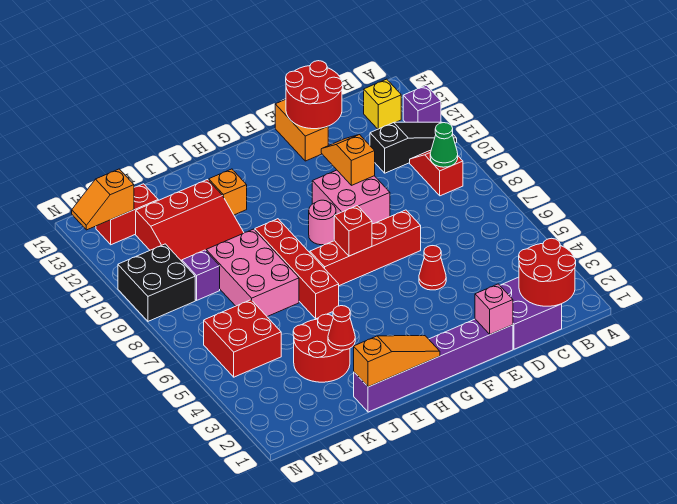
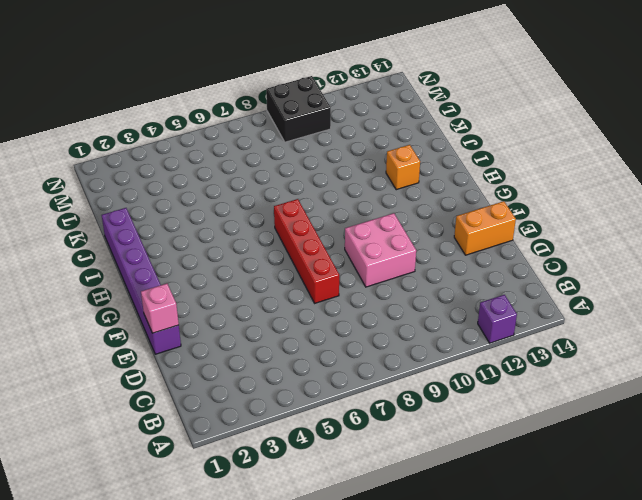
none -> black slope A11:C11 level 1 top C
none -> red slope B9:B10 level 1 top 9
none -> yellow brick B13 level 1

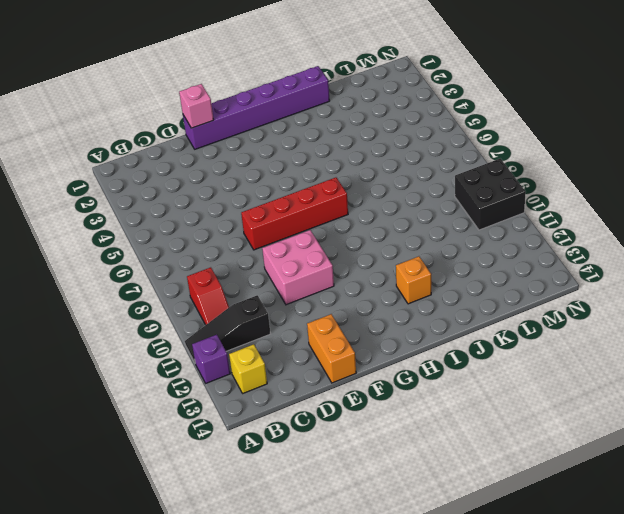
none -> purple brick C1:D2 level 1
none -> red cone E5 level 1
none -> pink round brick G9 level 1

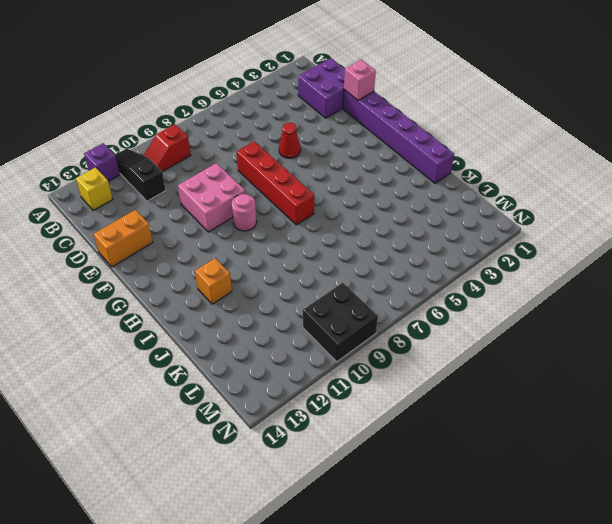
none -> red brick I6:I9 level 1
none -> red round brick J3:K4 level 1
none -> pink brick J7:K9 level 1

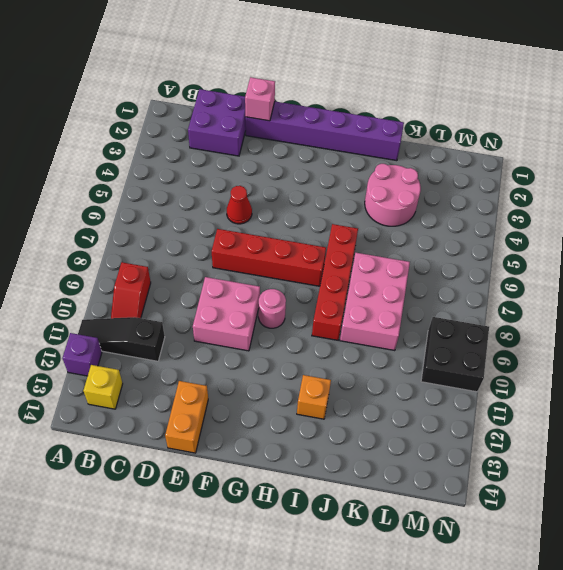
pink round brick J3:K4 level 1 -> red round brick J3:K4 level 1
none -> red slope J10:L12 level 1 top 12
none -> red brick L5:M6 level 1
none -> purple brick L9 level 1

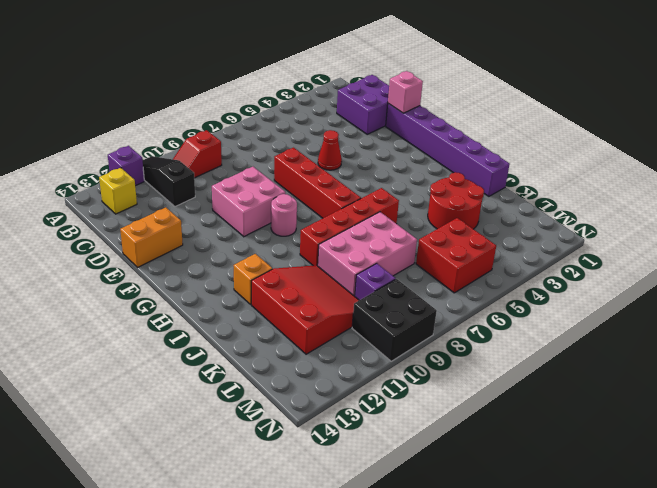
none -> red brick L13:M13 level 1
none -> red round brick B1:C2 level 2
none -> green cone B9 level 2

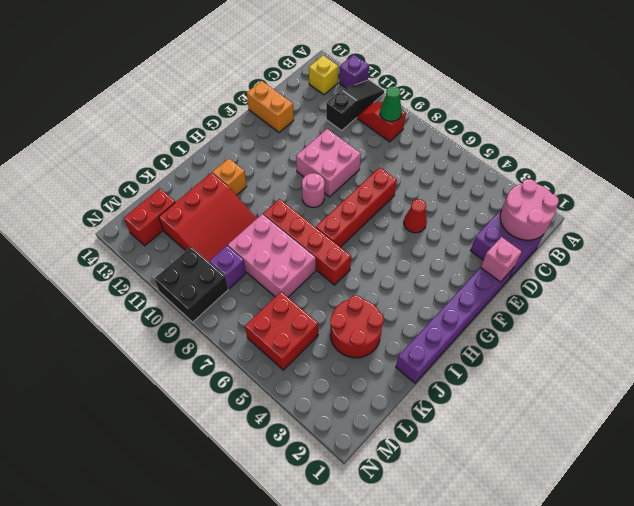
pink round brick B1:C2 level 2 -> red round brick B1:C2 level 2
none -> red round brick D13:E14 level 2
none -> orange slope E10:E11 level 2 top 10
none -> red brick G7 level 2

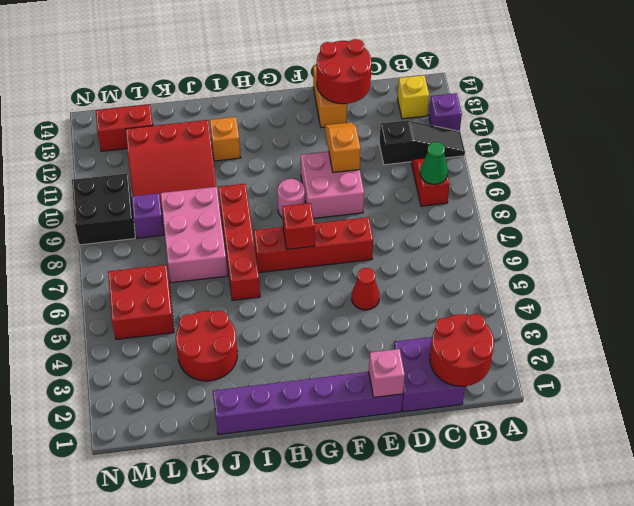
none -> orange slope H1:J1 level 2 top J
none -> red cone J3 level 2
none -> orange slope M13:N13 level 2 top M

